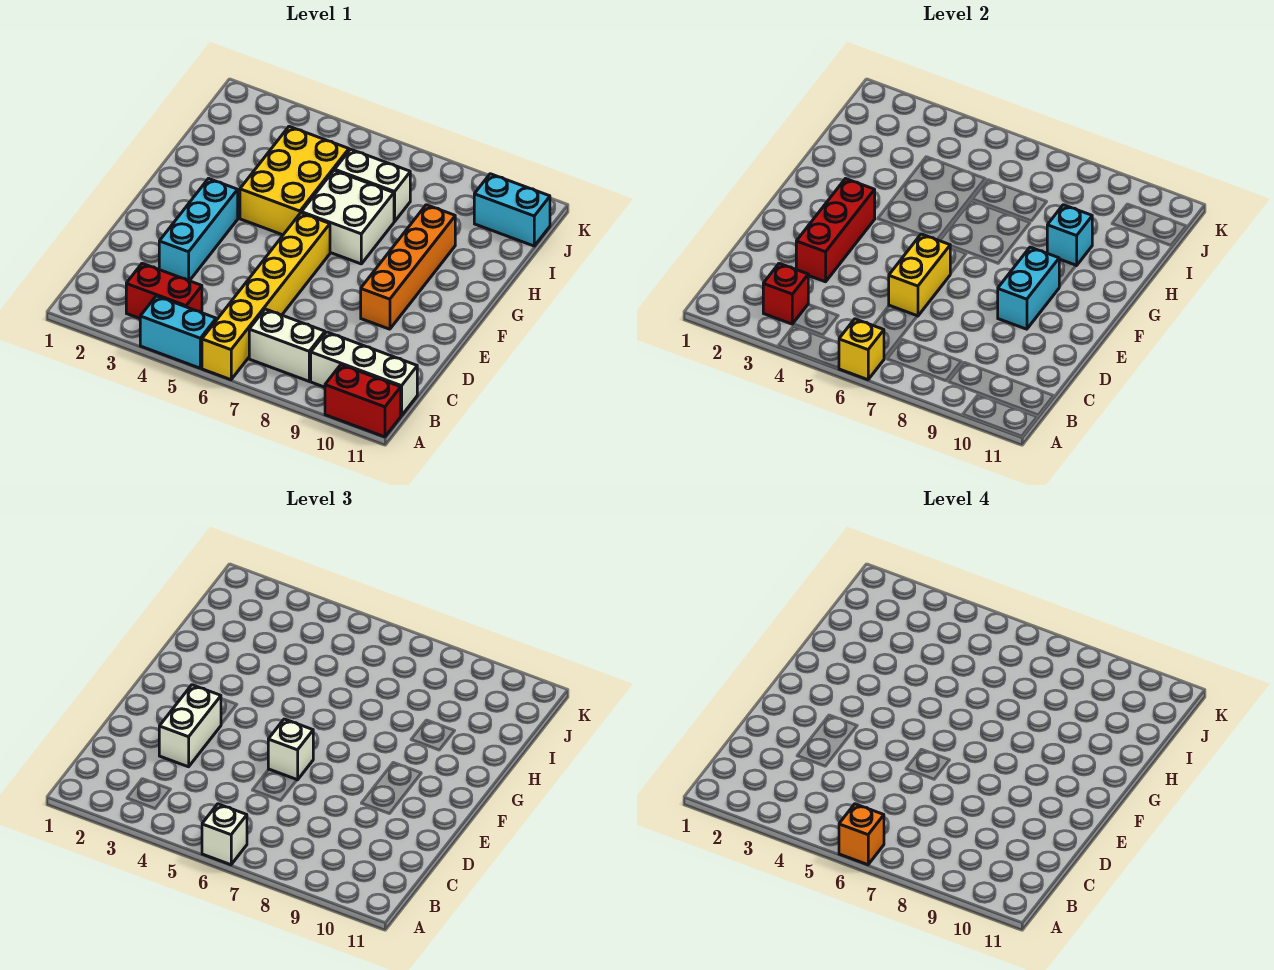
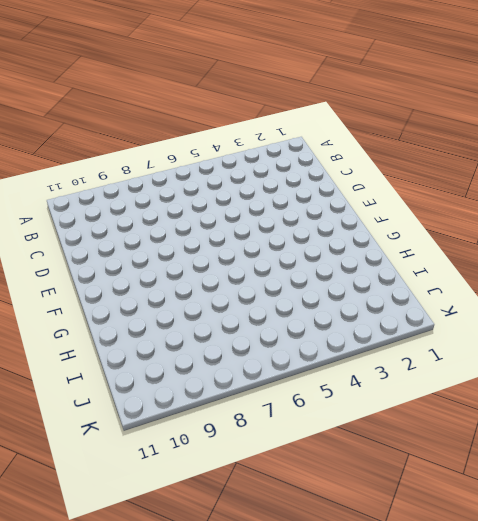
none -> cyan brick A4:A5 level 1
none -> yellow brick A6:F6 level 1
none -> red brick A10:A11 level 1

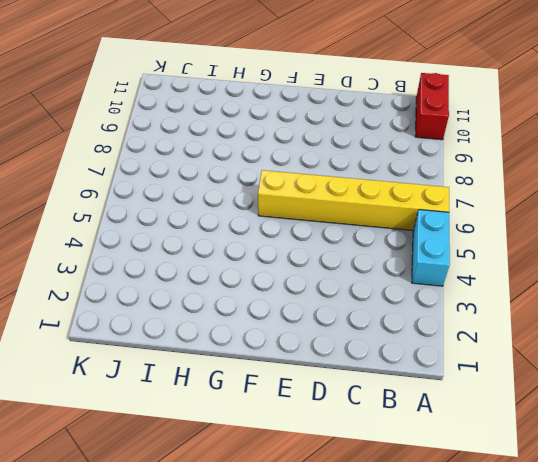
none -> red brick B3:B4 level 1
none -> white brick B7:B8 level 1
none -> white brick B9:B11 level 1

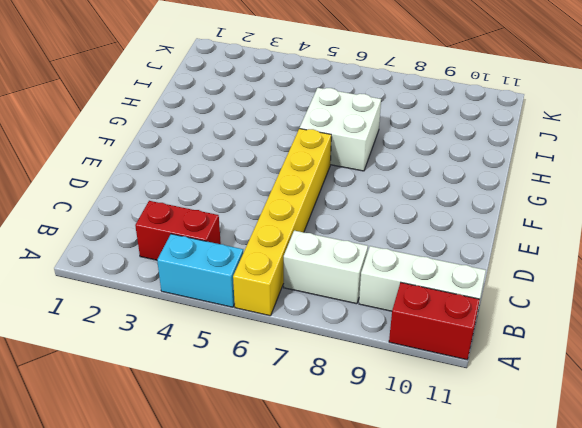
none -> cyan brick D3:F3 level 1
none -> orange brick E9:H9 level 1
none -> yellow brick G4:I5 level 1

